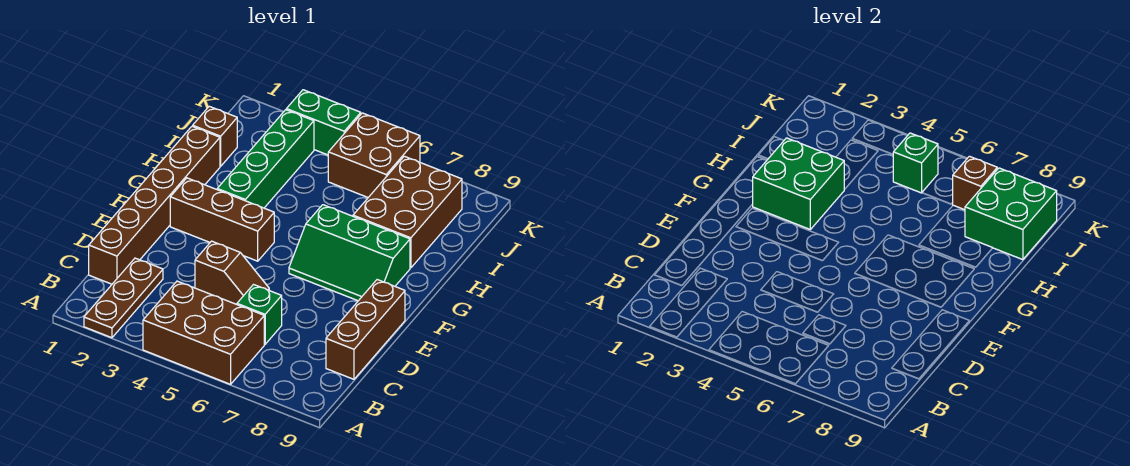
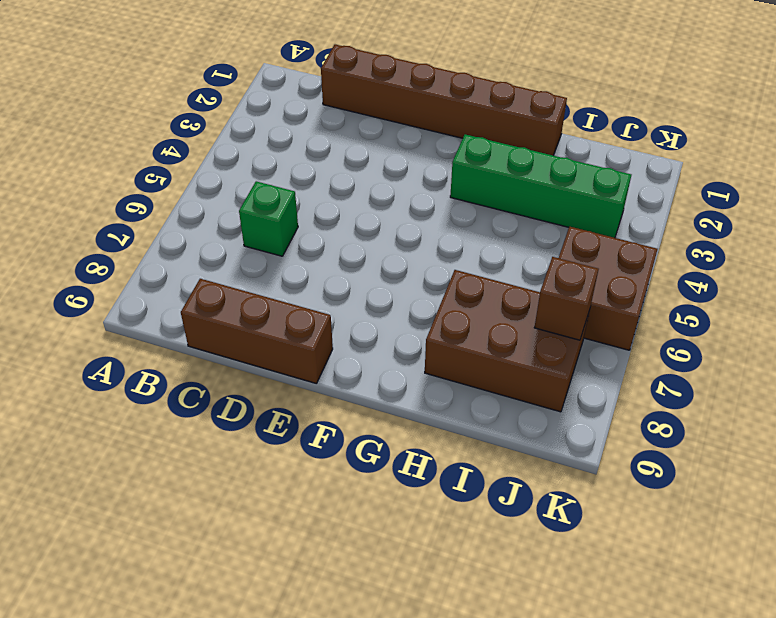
none -> brown plate A2:C2 level 1
none -> brown brick A4:B6 level 1
none -> brown slope D4:D5 level 1 top 4

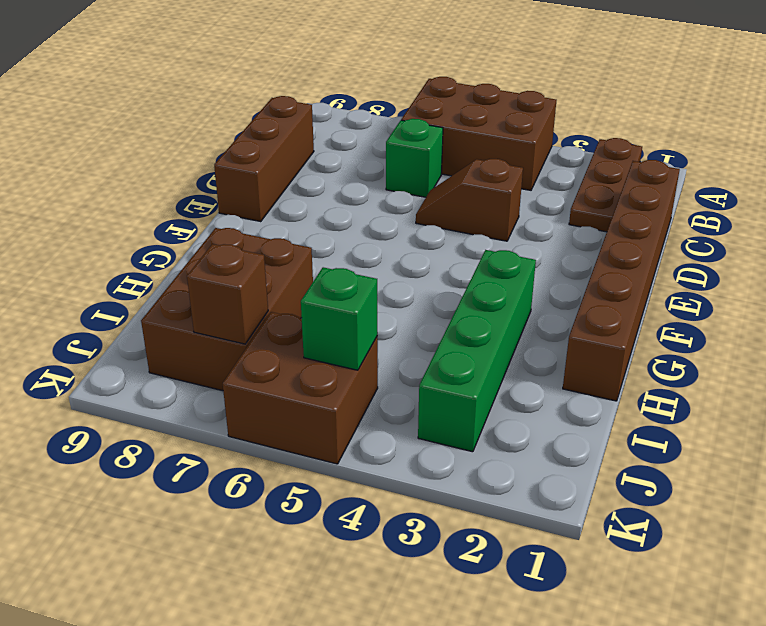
none -> brown brick F2:F4 level 1
none -> green slope F6:G8 level 1 top G
none -> brown brick I1 level 1

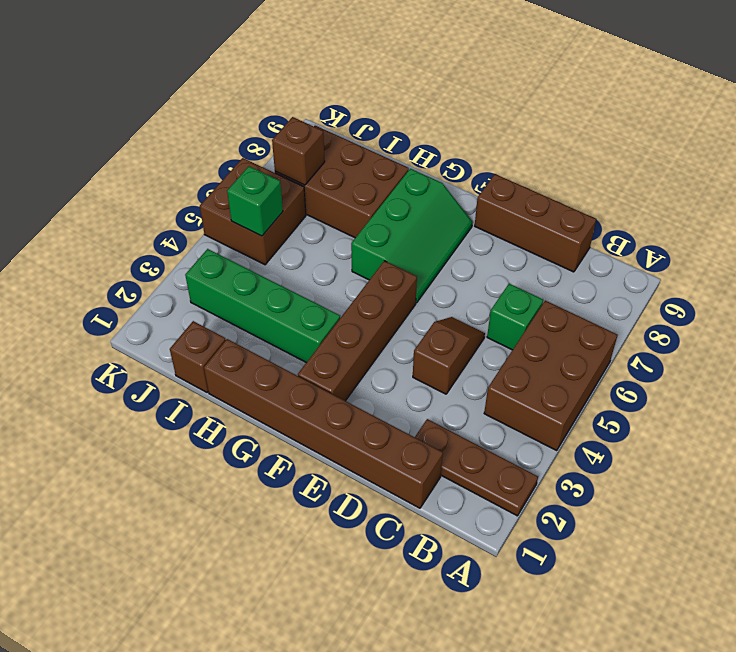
brown brick F2:F5 level 1 -> brown brick F2:F4 level 1
none -> green brick K3:K4 level 1
none -> green brick G2:H3 level 2
none -> green brick I8:J9 level 2

